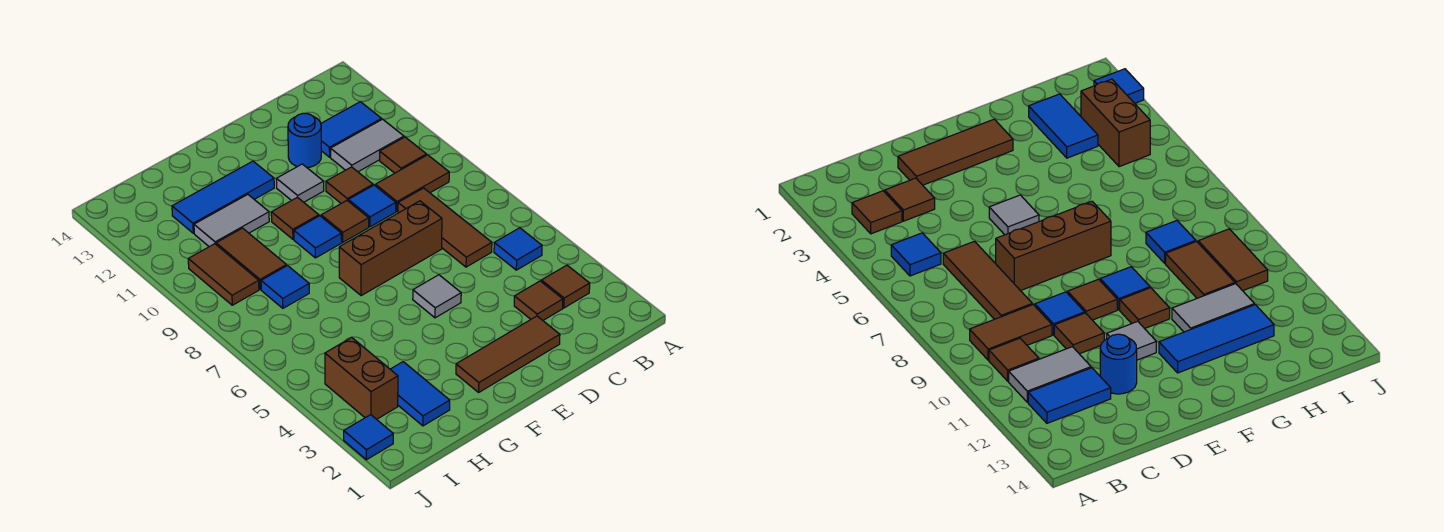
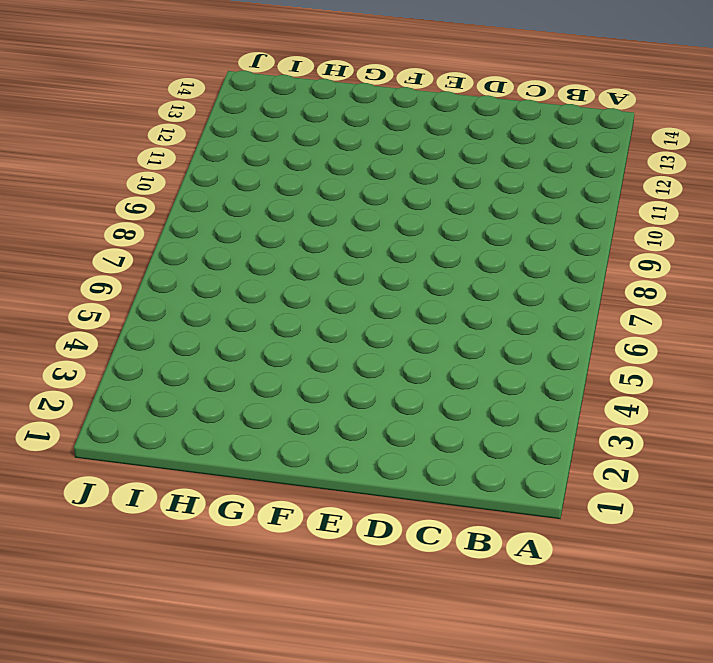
none -> brown tile B3 level 1
none -> blue tile B5 level 1
none -> brown tile B9:C9 level 1

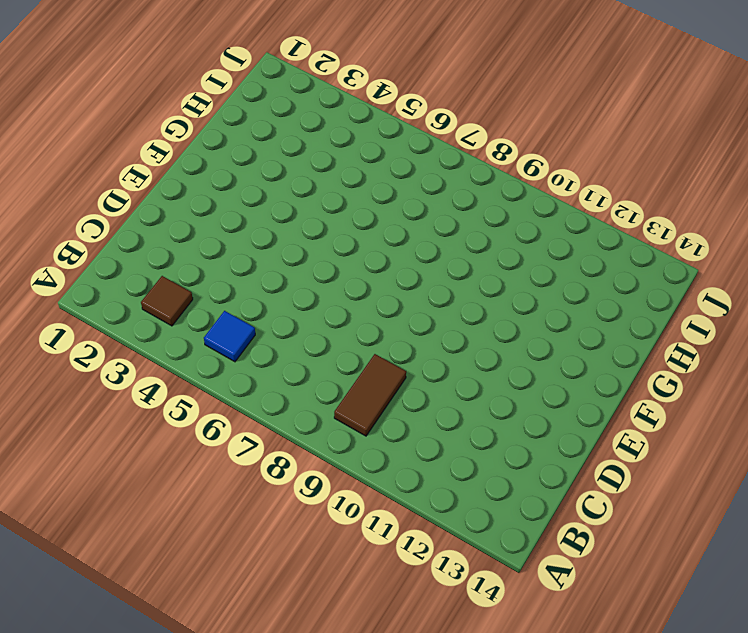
none -> brown tile B10 level 1
none -> grey tile B11:C11 level 1
none -> blue tile B12:C12 level 1

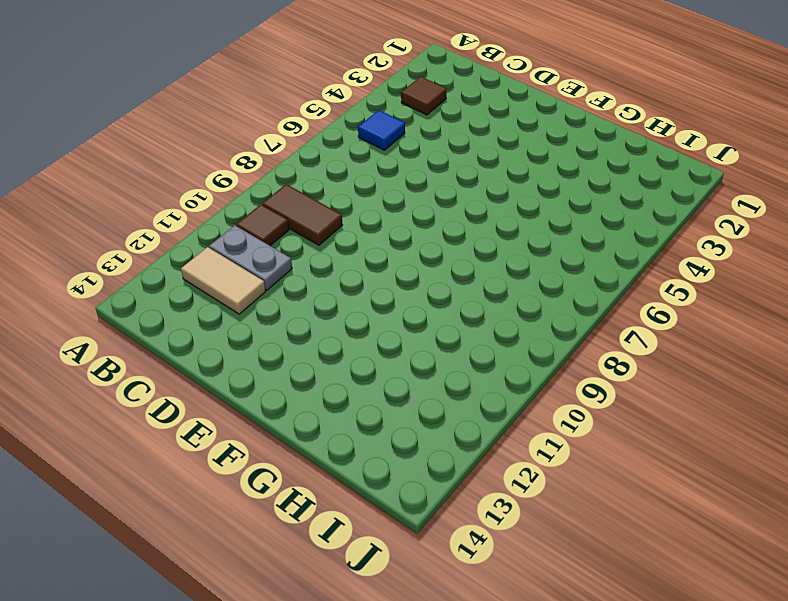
grey plate B11:C11 level 1 -> grey tile B11:C11 level 1
tan tile B12:C12 level 1 -> blue tile B12:C12 level 1
none -> brown tile C3 level 1
none -> brown tile C6:C8 level 1
none -> brown tile D2:F2 level 1

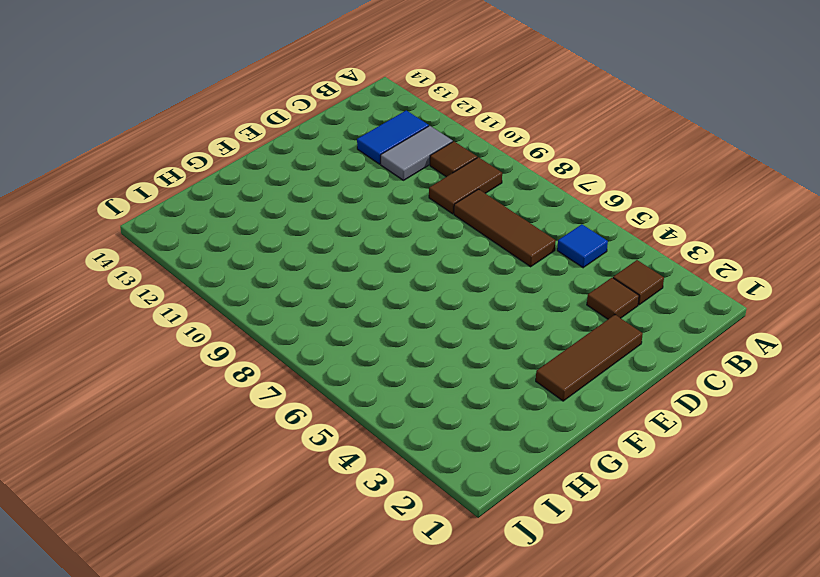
none -> brown brick D7:F7 level 1
none -> blue tile D9 level 1
none -> brown tile D10 level 1

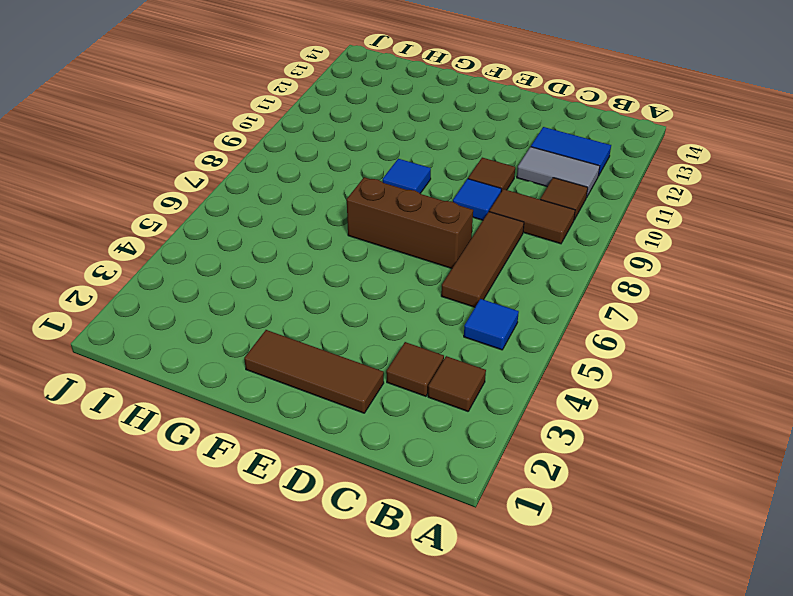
none -> blue round brick D12 level 1
none -> grey tile E5 level 1
none -> brown tile E9 level 1

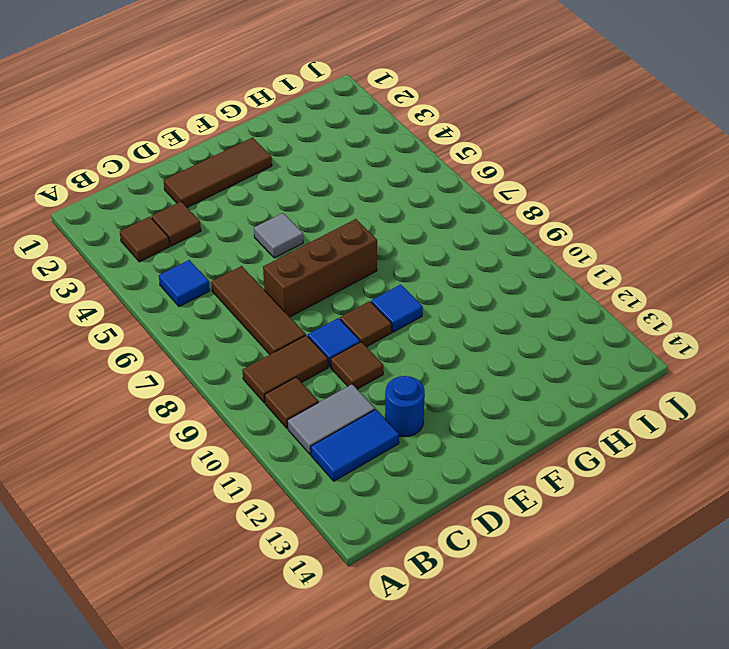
none -> grey tile E11 level 1
none -> brown tile F10 level 1
none -> blue tile F12:H12 level 1

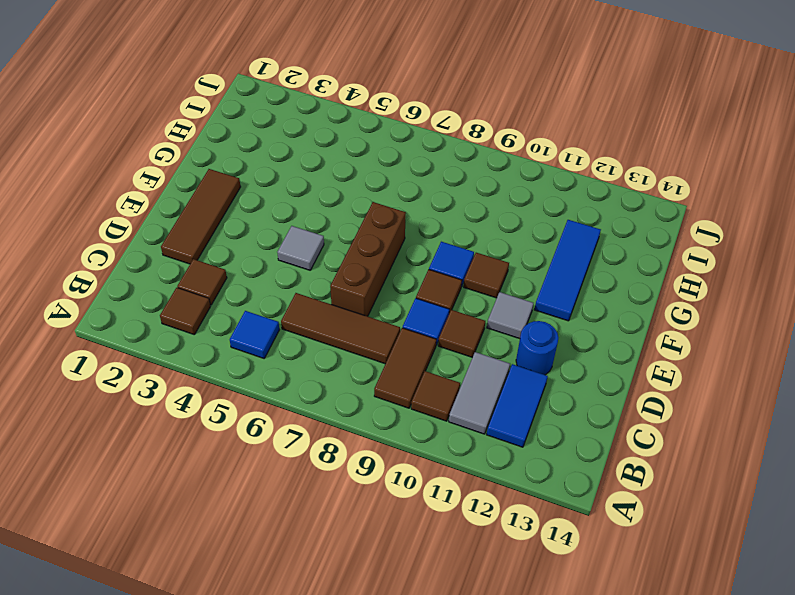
none -> grey tile G11:H11 level 1
none -> blue tile H2:H3 level 1
none -> blue tile H8 level 1

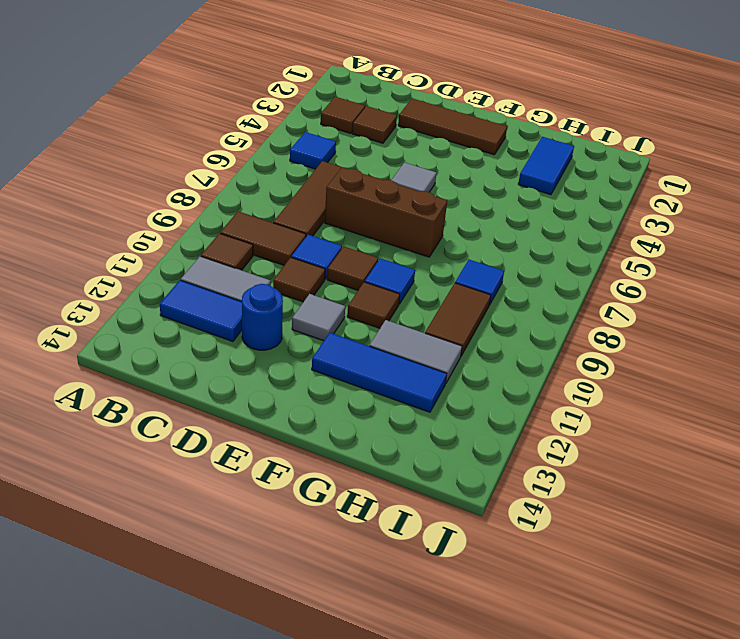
none -> brown brick I3:I4 level 1
none -> brown tile I9:I10 level 1
none -> blue tile J2 level 1

